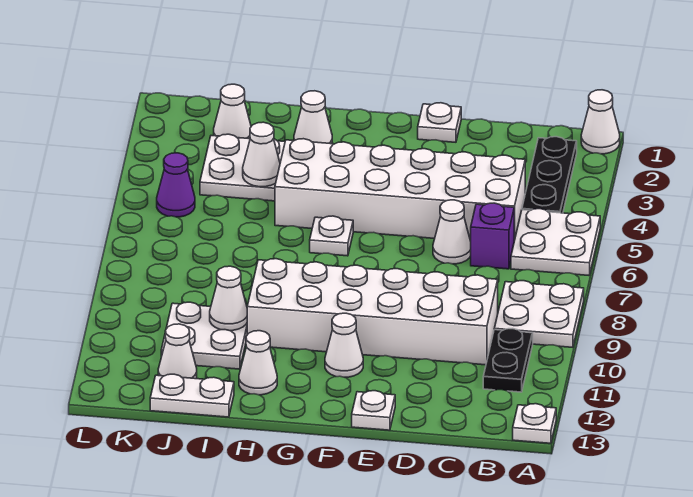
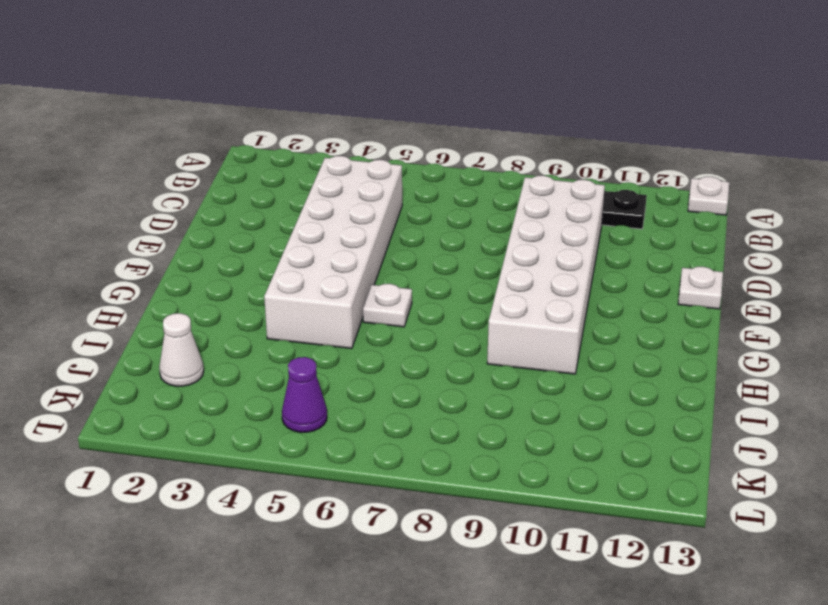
none -> white cone A1 level 1
none -> white plate A5:B6 level 1
none -> white plate A8:B9 level 1

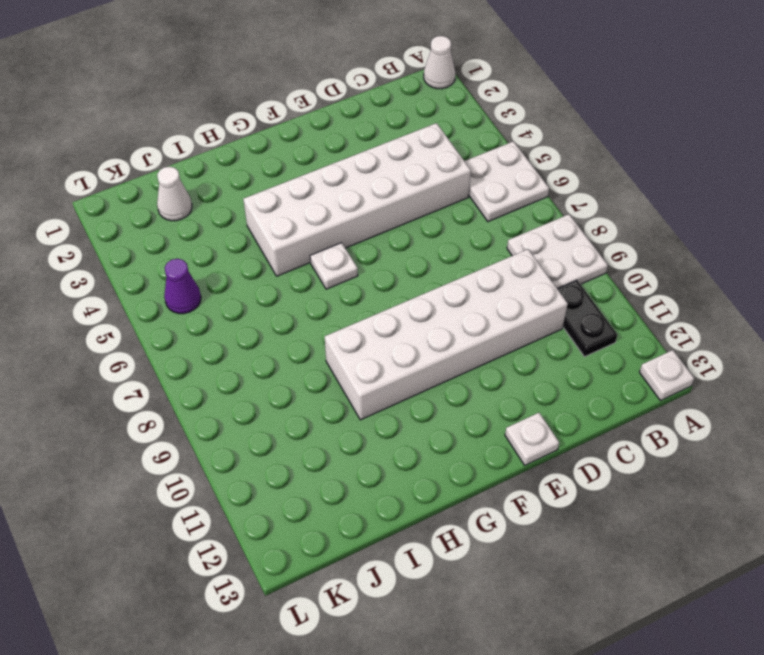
none -> black plate B2:B4 level 1
none -> purple brick C6 level 1
none -> white cone D6 level 1

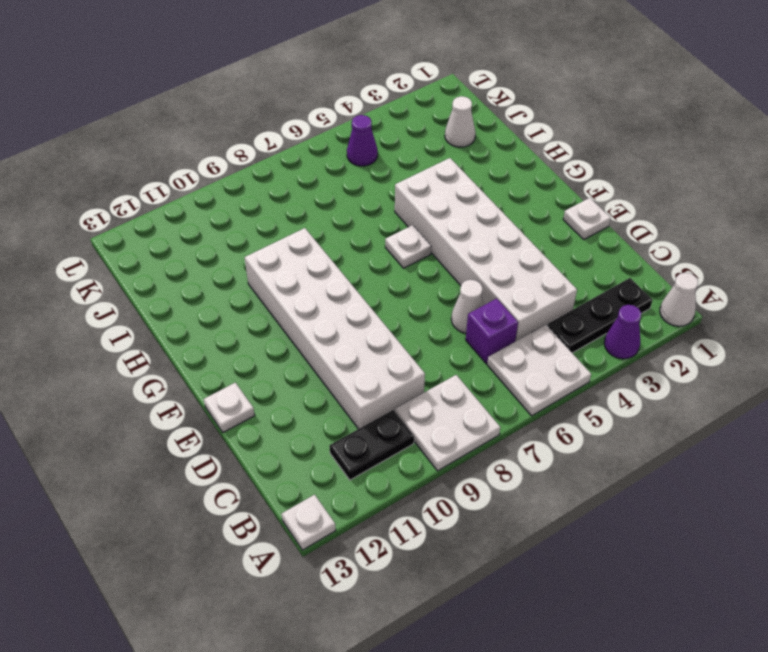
purple cone A3 level 1 -> none
none -> white cone F11 level 1
none -> white cone H2 level 1
none -> white cone H12 level 1

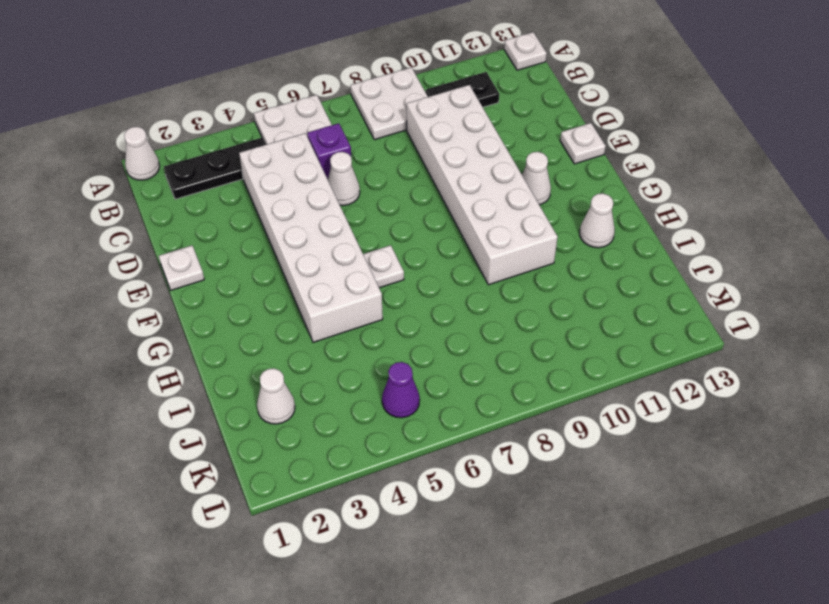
none -> white cone H2 level 1
none -> white plate I3:J4 level 1
none -> white plate I10:J11 level 1

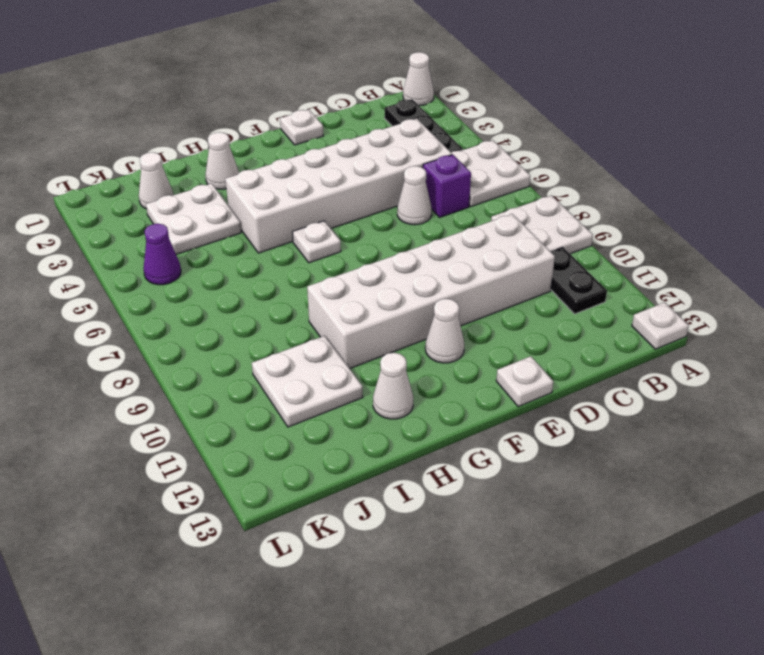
none -> white plate I13:J13 level 1
none -> white cone J12 level 1
none -> white cone I4 level 2

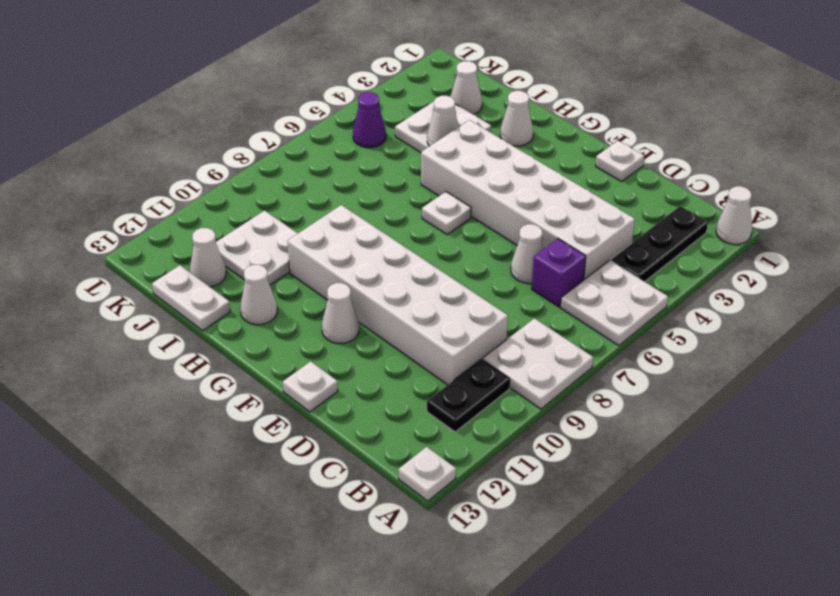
none -> white cone I10 level 2

